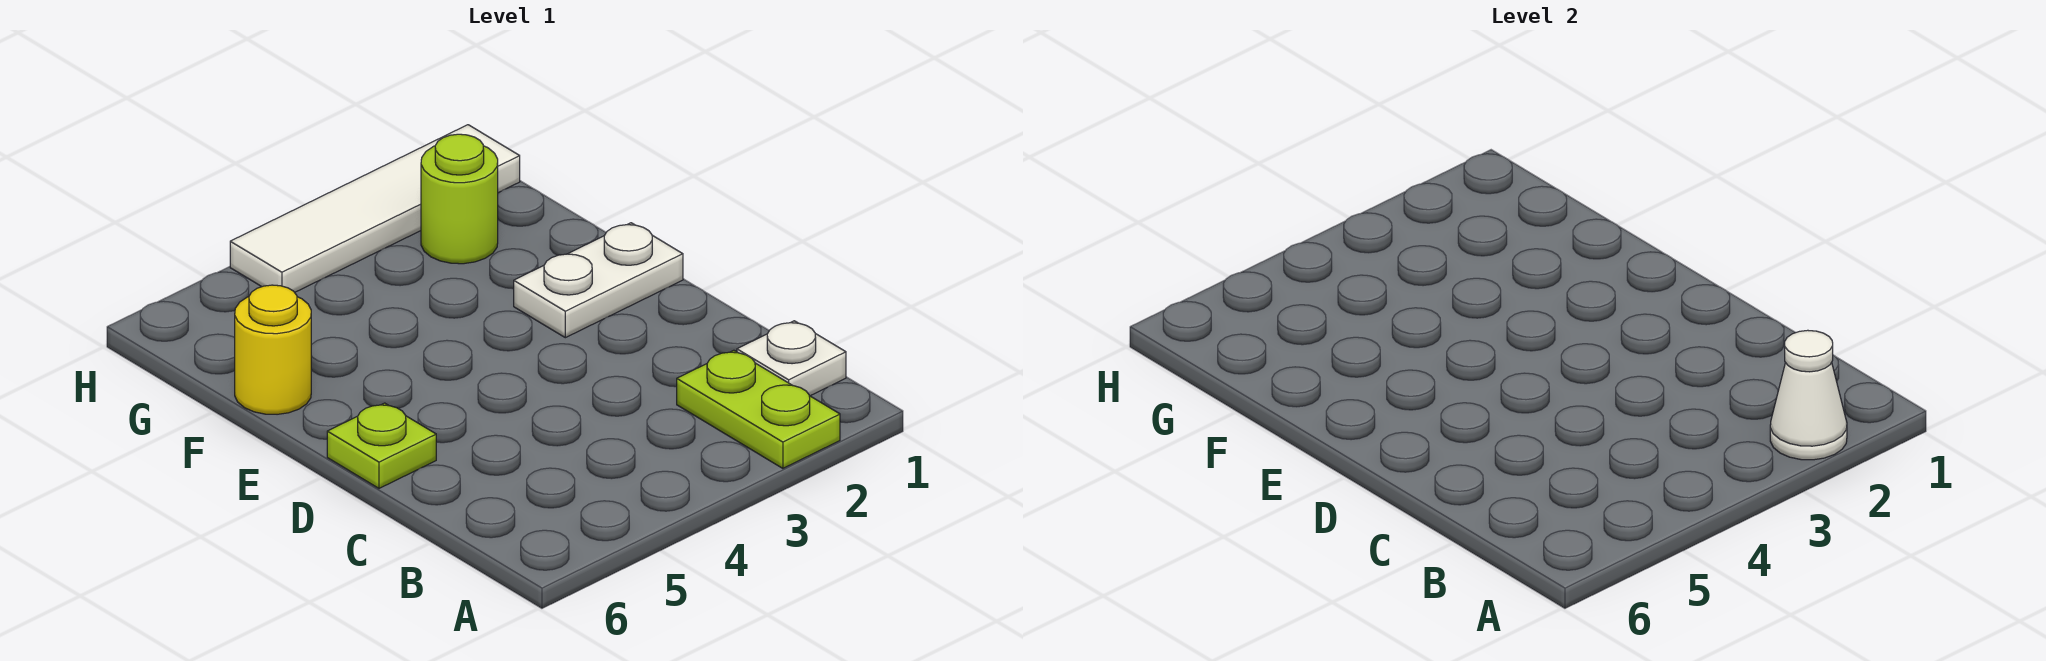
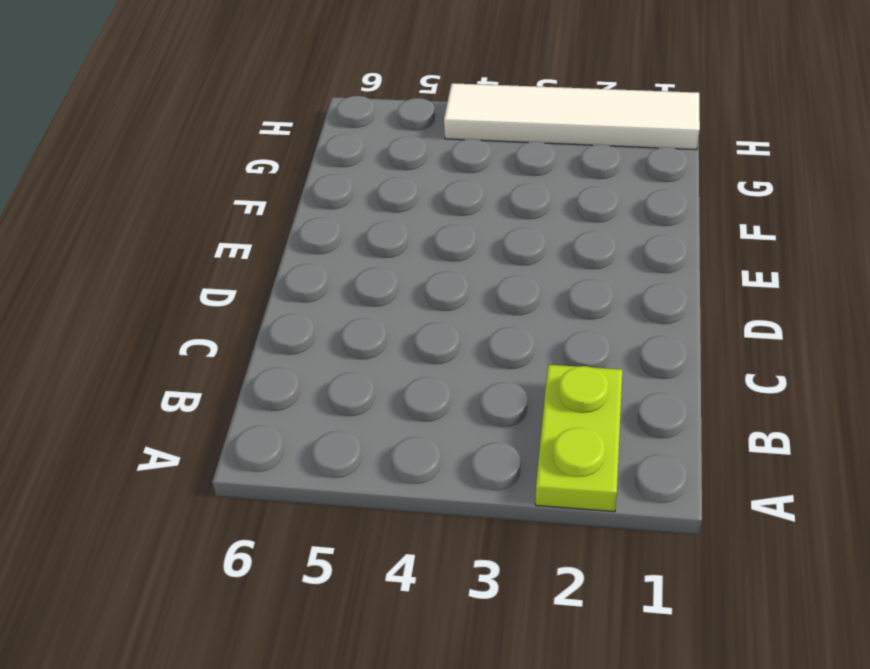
none -> white plate B1 level 1
none -> lime plate D6 level 1

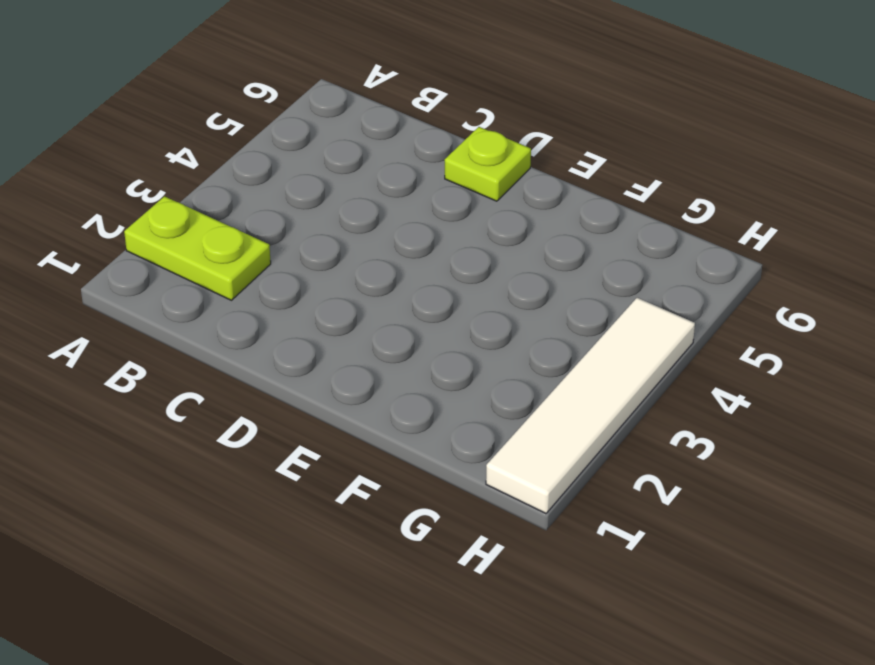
none -> white plate B1 level 1
none -> white plate E1:E2 level 1

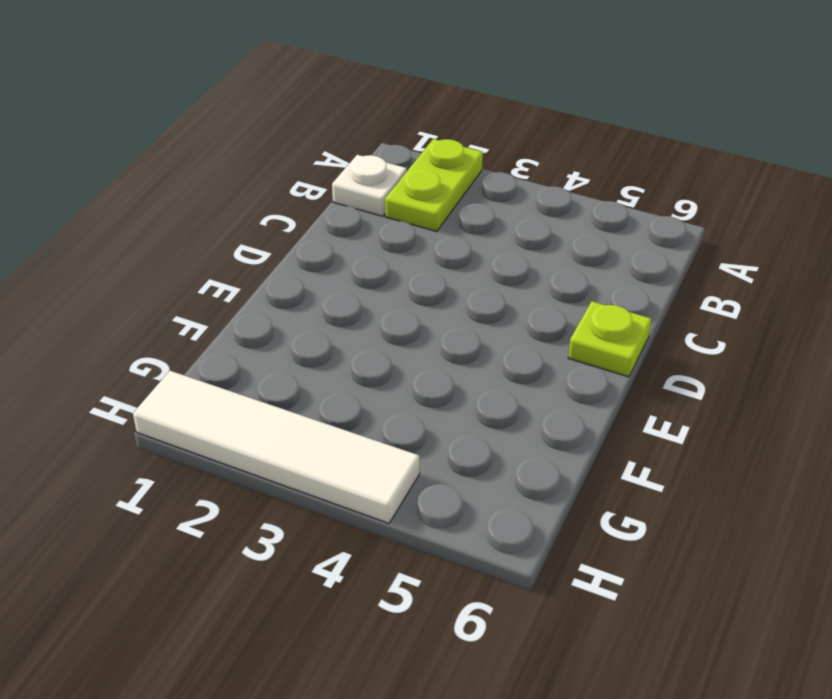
none -> white plate E1:E2 level 1
none -> yellow round brick F6 level 1

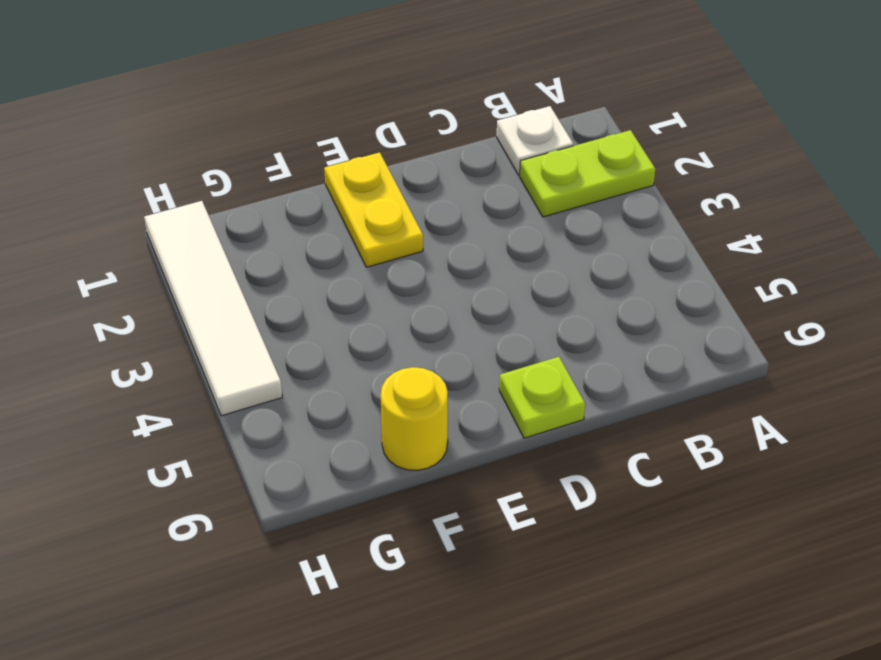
yellow plate E1:E2 level 1 -> white plate E1:E2 level 1
none -> lime round brick G2 level 1
none -> white cone A2 level 2

